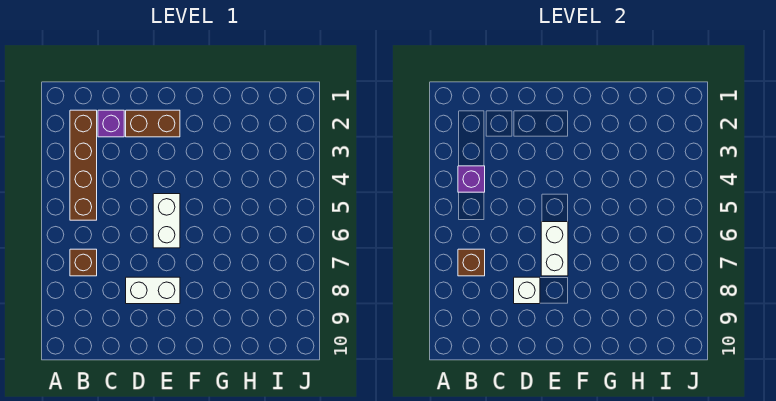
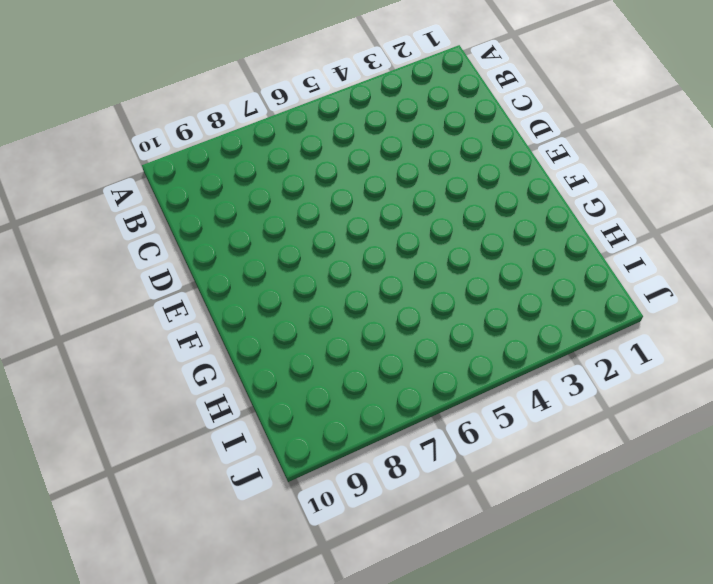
none -> brown brick B2:B5 level 1
none -> brown brick B7 level 1

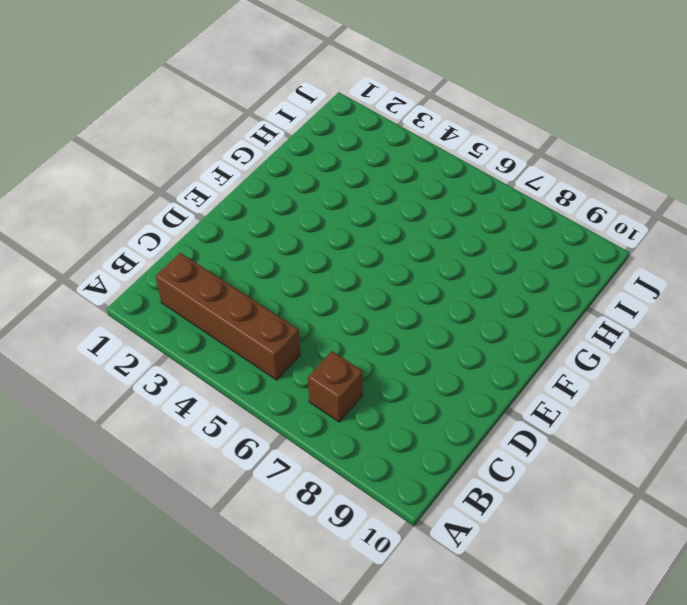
none -> purple brick C2 level 1
none -> brown brick D2:E2 level 1

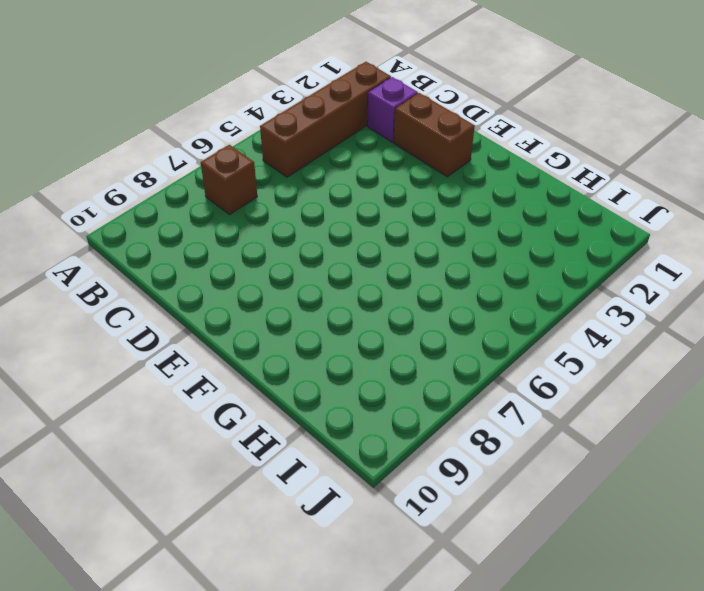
none -> white brick D8:E8 level 1
none -> white brick E5:E6 level 1

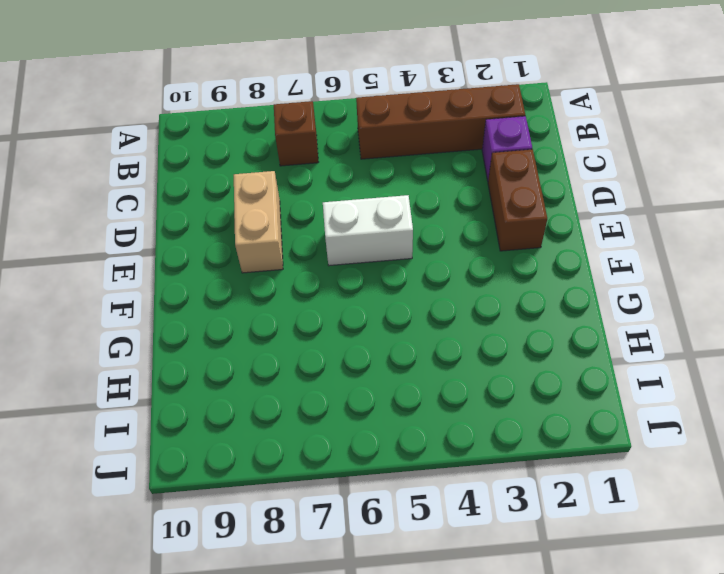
tan brick D8:E8 level 1 -> white brick D8:E8 level 1
none -> purple brick B4 level 2
none -> brown brick B7 level 2

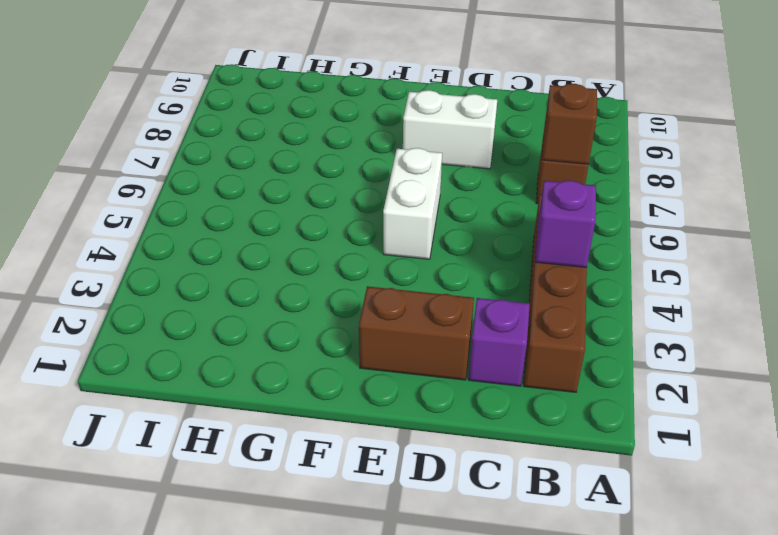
none -> white brick D8 level 2
none -> white brick E6:E7 level 2

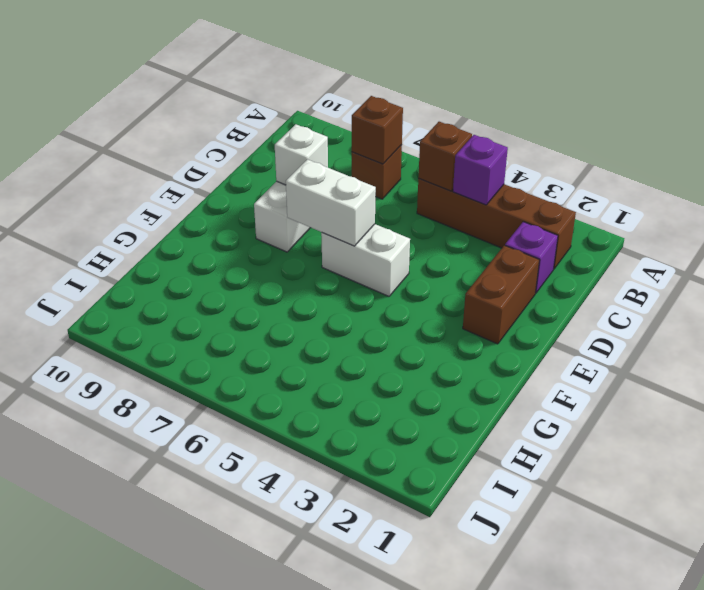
brown brick B5 level 2 -> none

